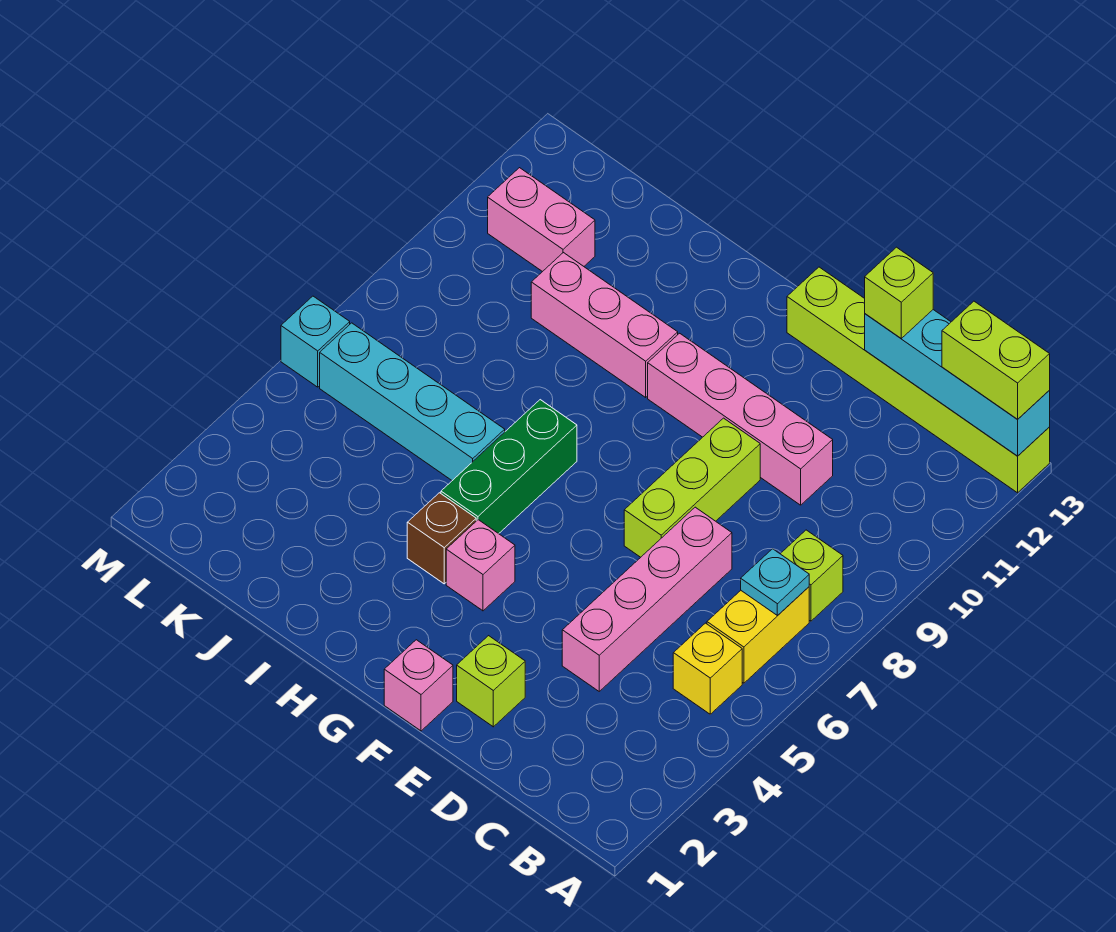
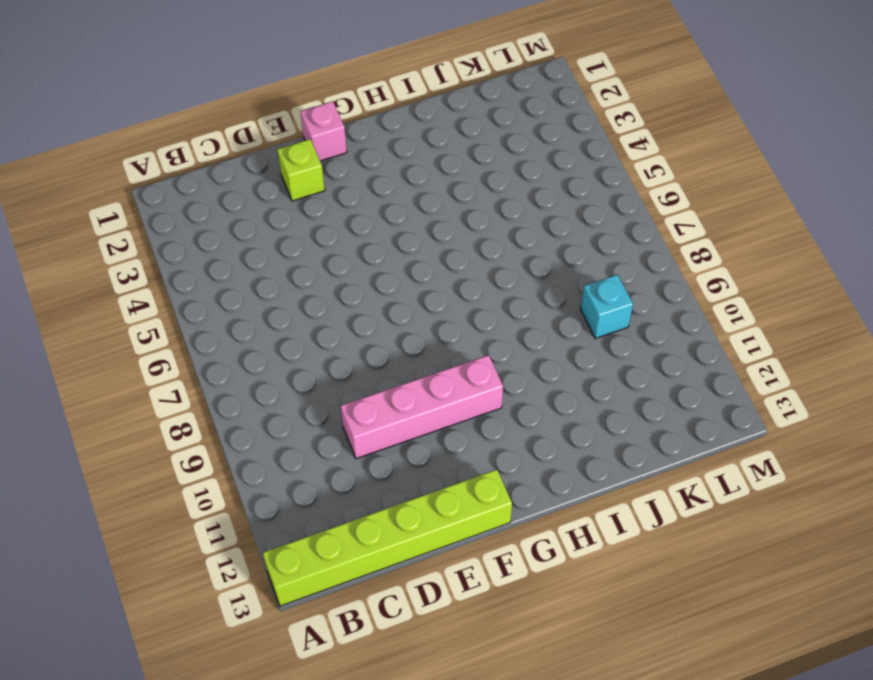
cyan brick K9 level 1 -> cyan brick M6 level 1
none -> yellow brick B5 level 1
none -> yellow brick B6:B7 level 1
none -> lime brick B8 level 1

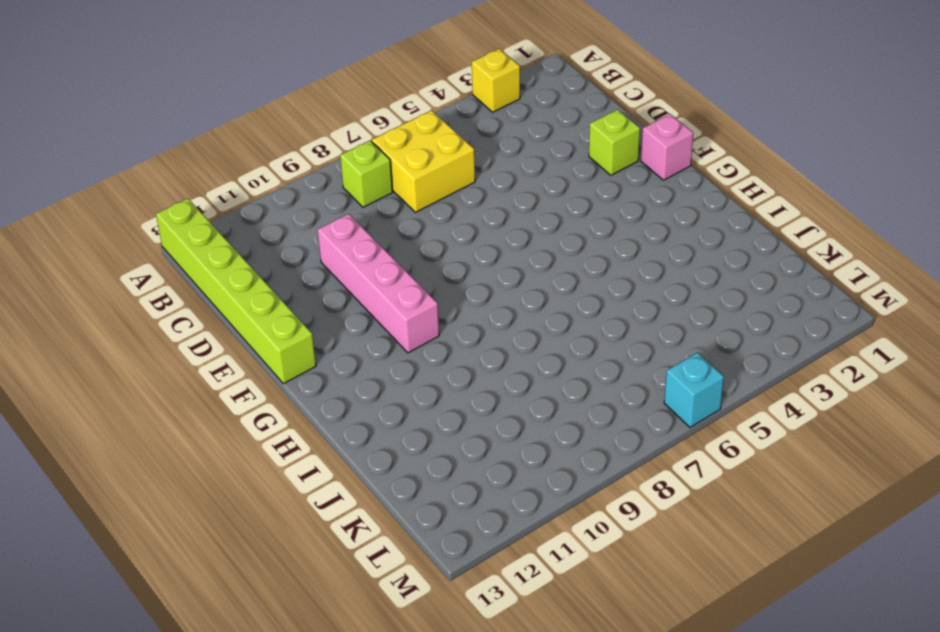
yellow brick A3 level 1 -> yellow brick B5 level 1
yellow brick B6:C7 level 1 -> yellow brick B6:B7 level 1
none -> pink brick D4:D7 level 1
none -> lime brick E7:E9 level 1
none -> pink brick G4 level 1

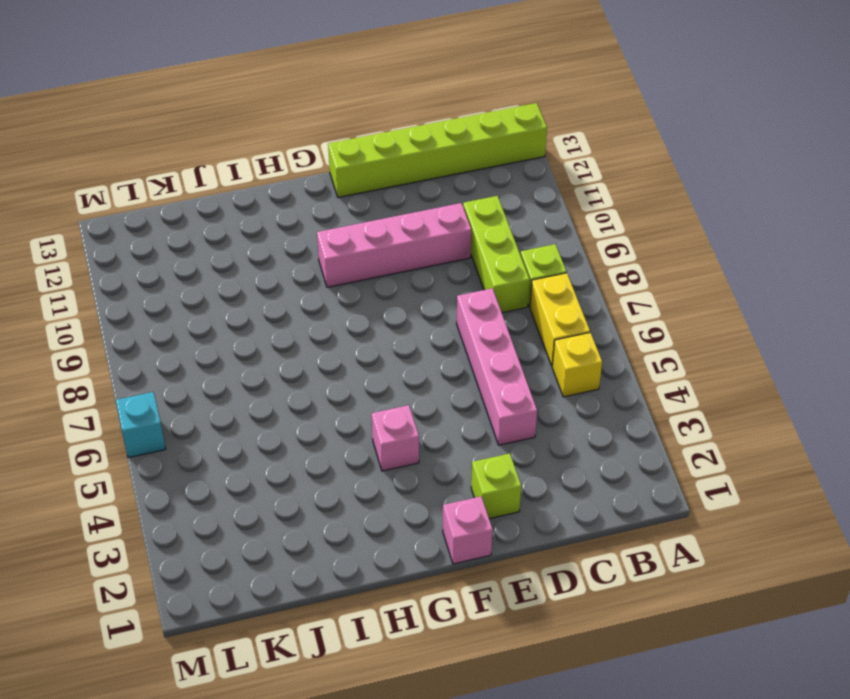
lime brick C8:C10 level 1 -> lime brick E7:E9 level 1
none -> brown brick H4 level 1
none -> green brick H5:H7 level 1
none -> pink brick H10:J10 level 1

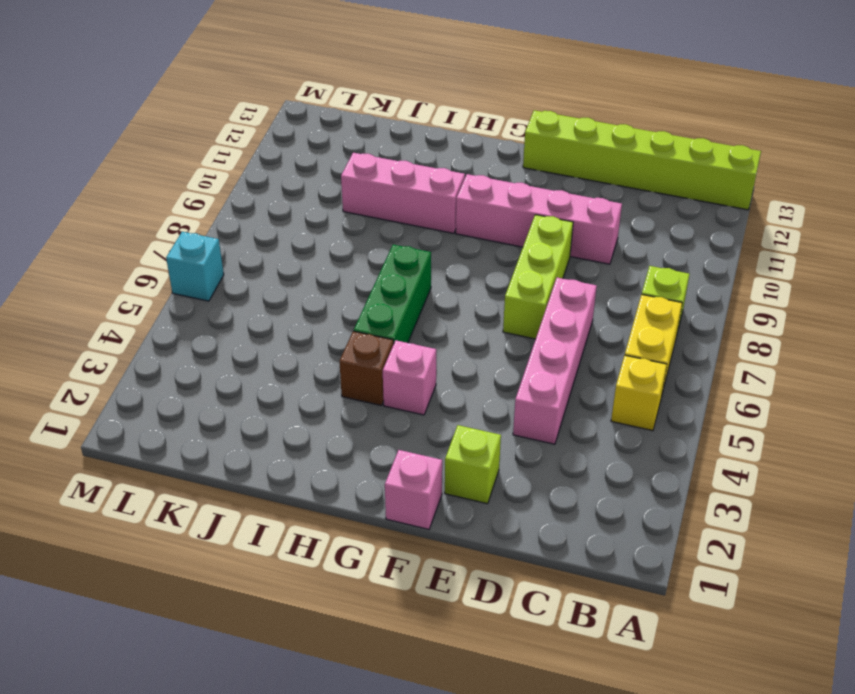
none -> cyan brick I6:L6 level 1
none -> pink brick K11:L11 level 1
none -> cyan brick A13:D13 level 2

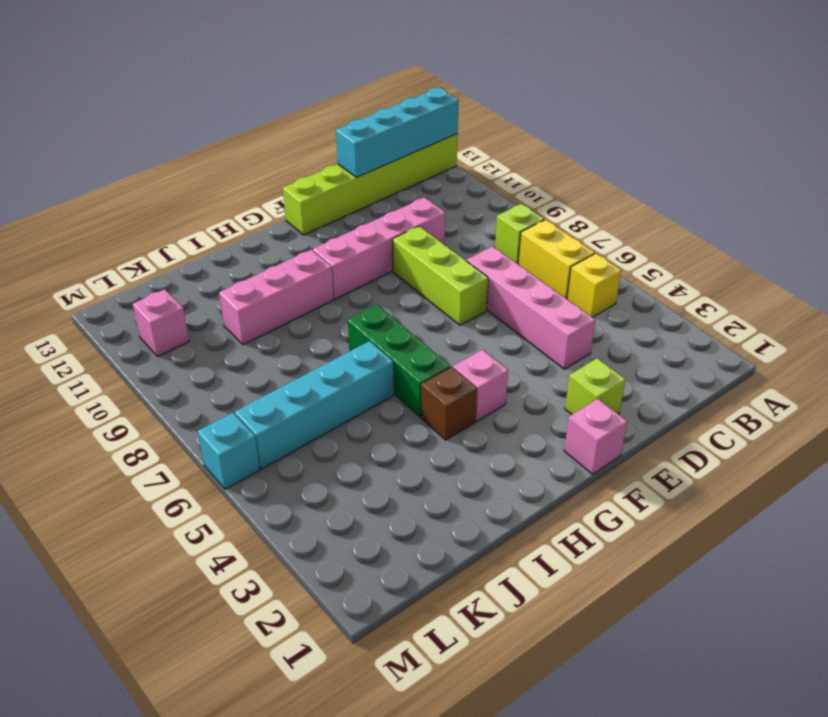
pink brick L11 level 1 -> pink brick K11:L11 level 1
none -> cyan plate B7 level 2
none -> lime brick A13:B13 level 3
none -> lime brick D13 level 3

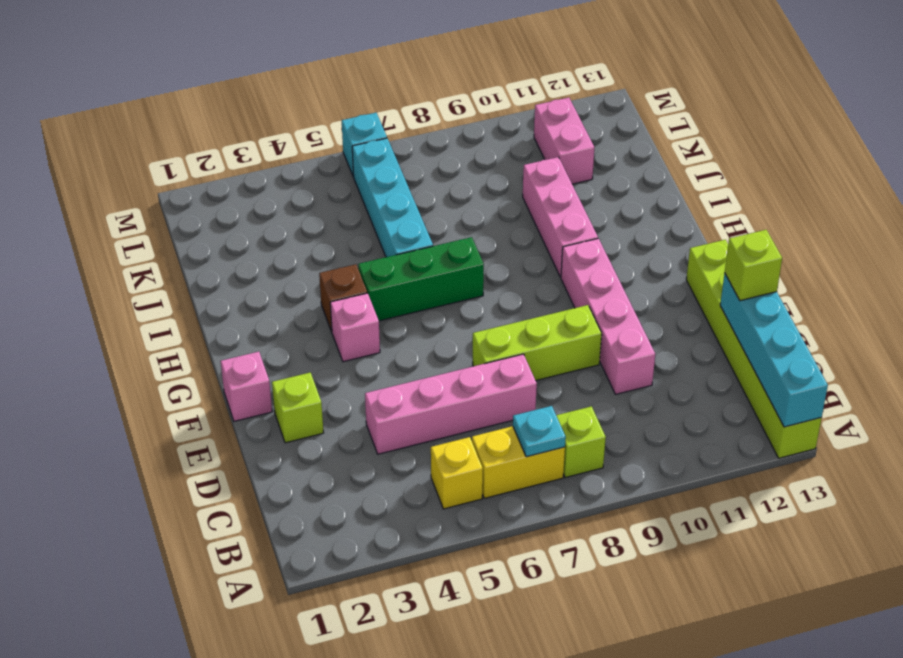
none -> lime brick A13:B13 level 3

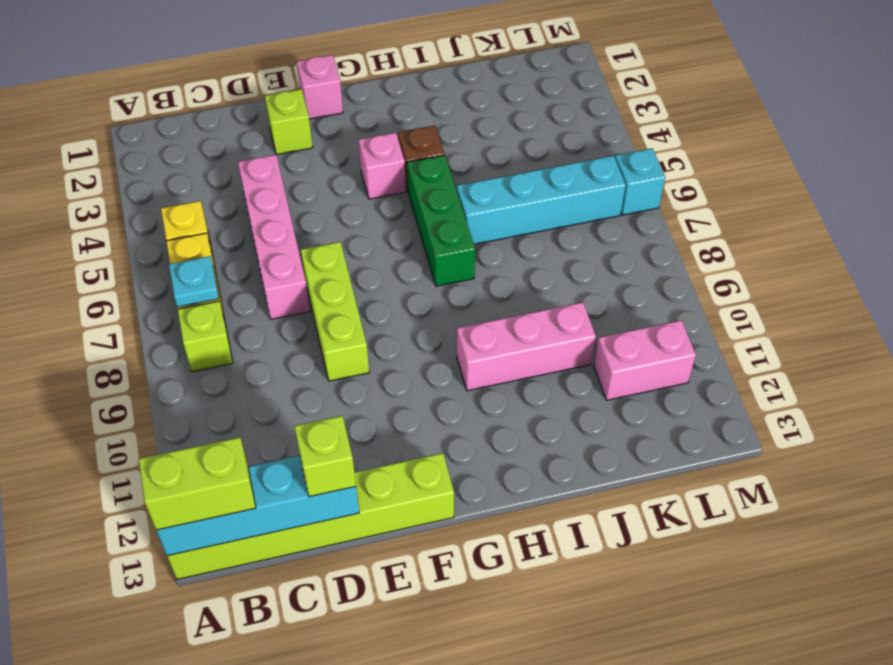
none -> pink brick D10:G10 level 1

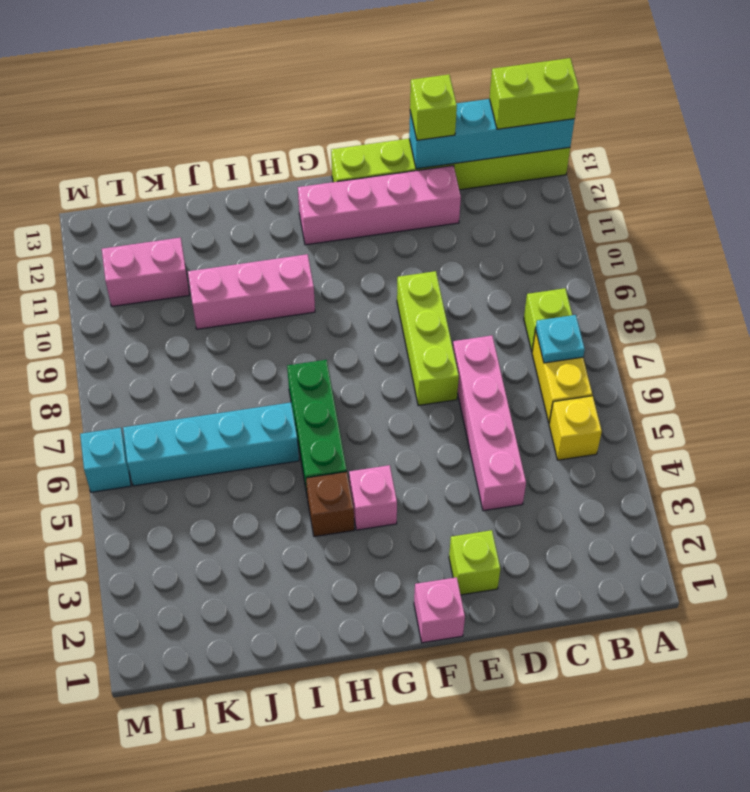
pink brick D12:G12 level 1 -> pink brick D10:G10 level 1

